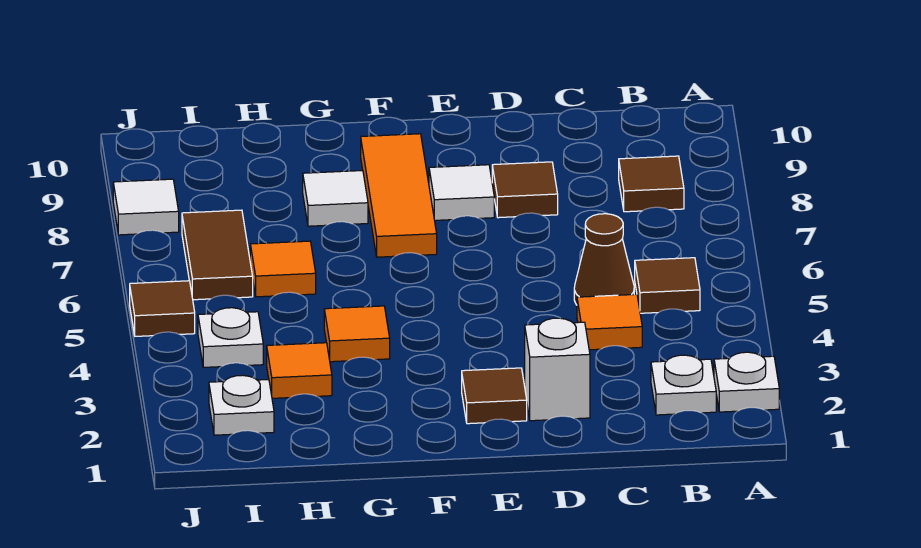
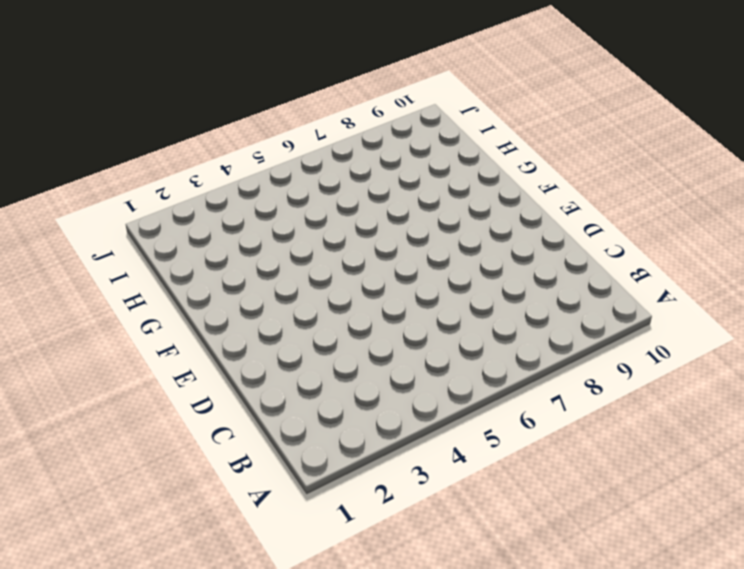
none -> white plate A2 level 1
none -> white plate B2 level 1
none -> brown tile B5 level 1

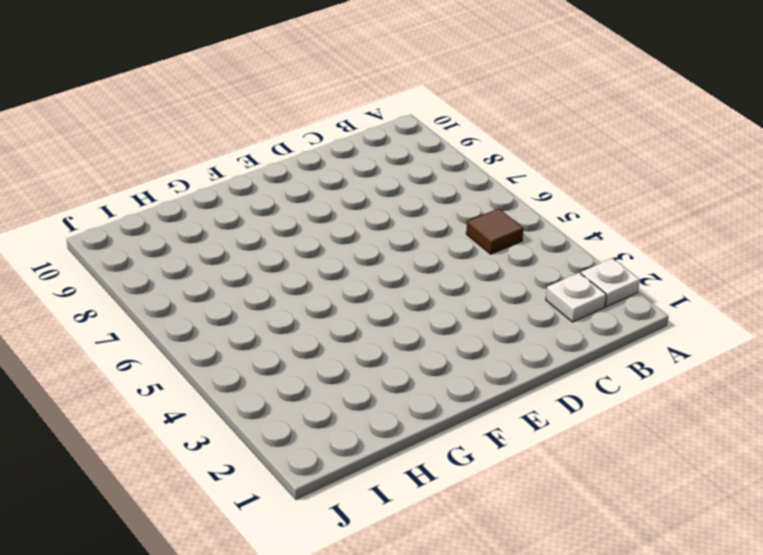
none -> brown tile B8 level 1
none -> orange tile C4 level 1
none -> brown cone C5 level 1

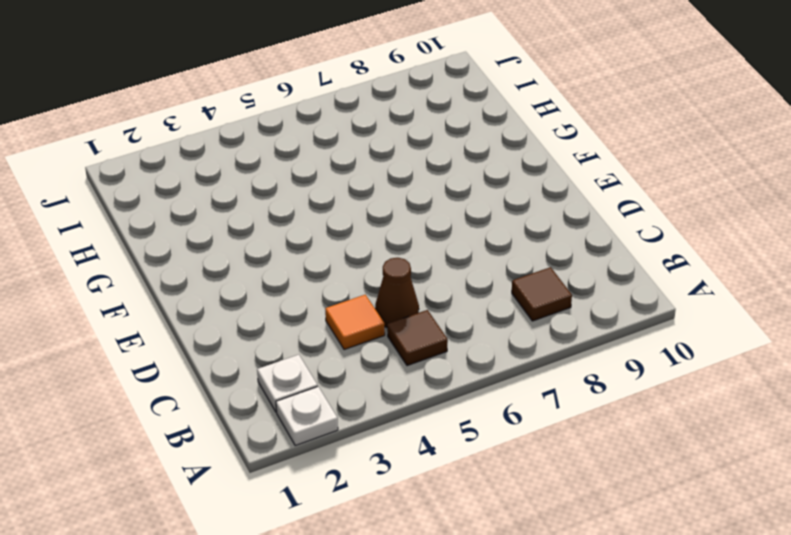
none -> white brick D2 level 1
none -> brown tile D8 level 1
none -> brown tile E2 level 1

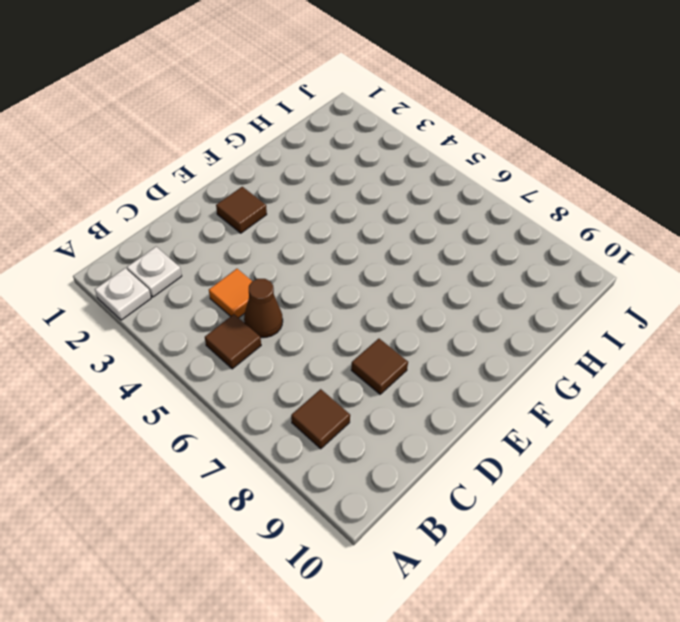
none -> white brick D2 level 1
none -> white tile E8 level 1
none -> orange tile F7:F9 level 1

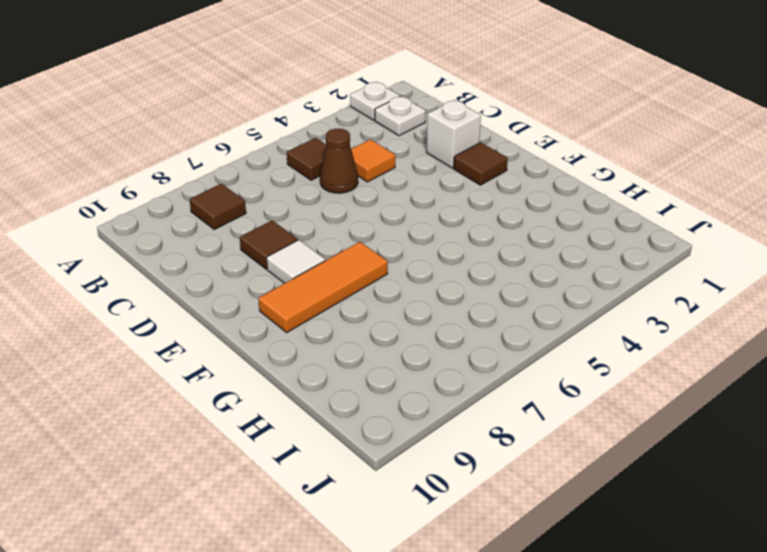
none -> orange tile G4 level 1
none -> white tile G8 level 1
none -> orange tile H3 level 1

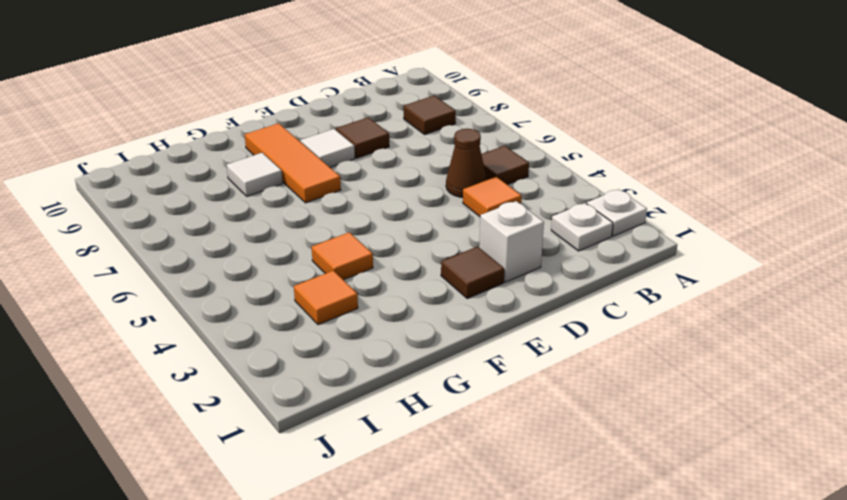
none -> orange tile H6 level 1
none -> white plate I2 level 1
none -> white plate I4 level 1

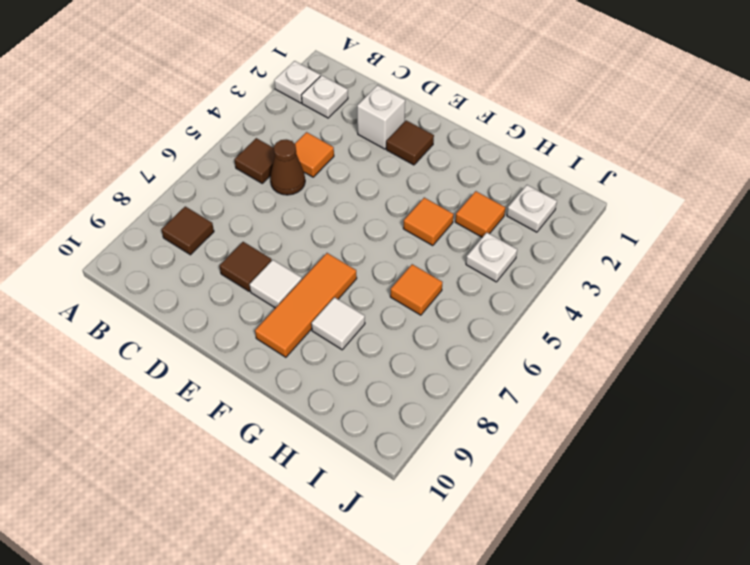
none -> brown tile I6:I7 level 1
none -> brown tile J5 level 1
none -> white tile J8 level 1

